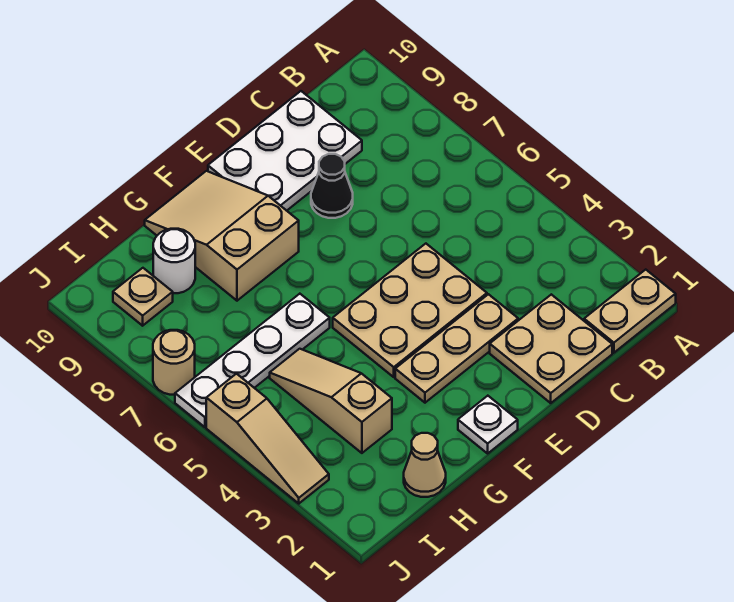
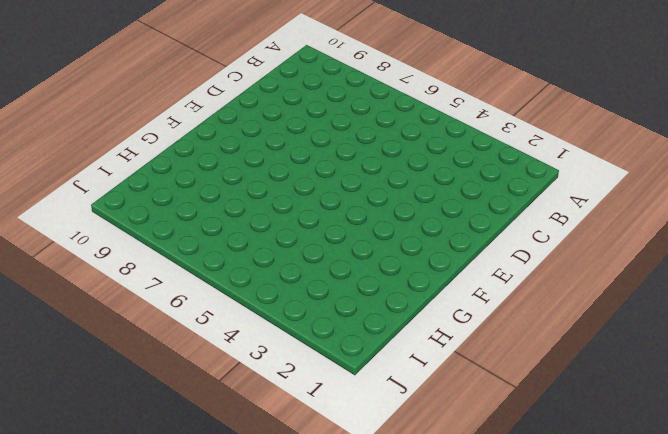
none -> tan plate A1:B1 level 1
none -> tan plate C1:D2 level 1
none -> white plate C9:E10 level 1

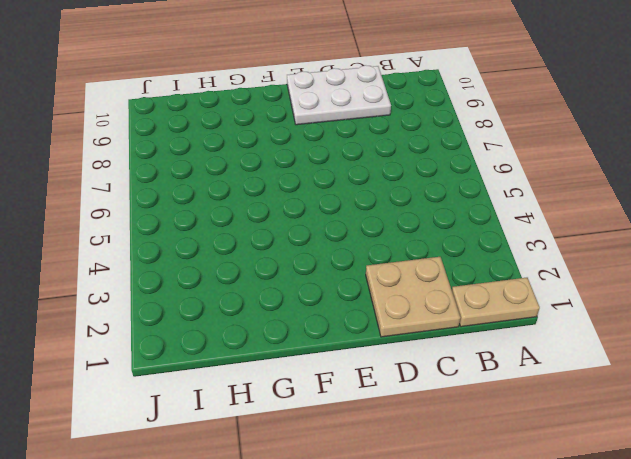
none -> tan plate D3:F3 level 1
none -> tan plate D4:F5 level 1
none -> black cone D8 level 1

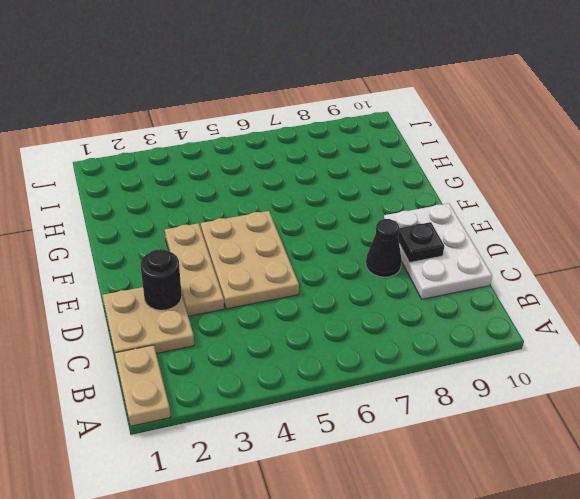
black round brick D2 level 2 -> none
black plate D9 level 2 -> none
none -> white plate F1 level 1
none -> tan slope F8:G10 level 1 top 8
none -> white plate G6:J6 level 1

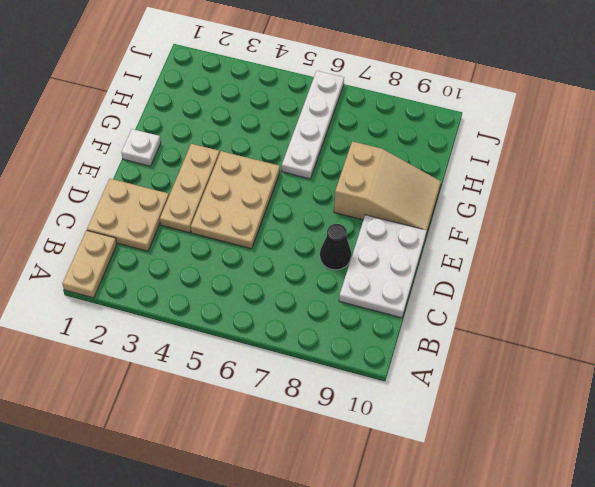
none -> tan cone H1 level 1
none -> tan slope H3:H5 level 1 top 3
none -> white round brick H9 level 1

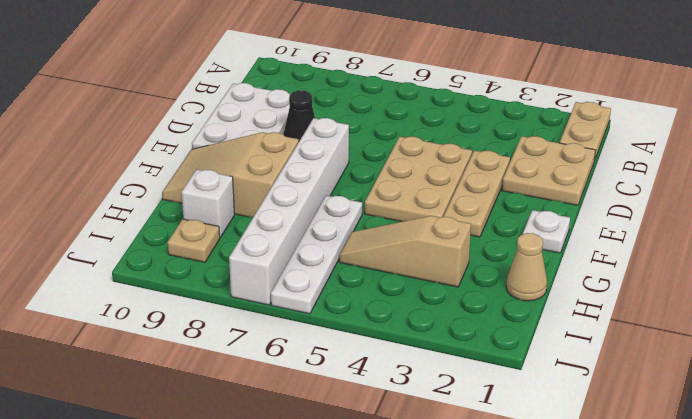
white brick E7:J7 level 1 -> tan round brick J7 level 1
white brick H9 level 1 -> white round brick H9 level 1
none -> tan slope J3:J5 level 1 top 5

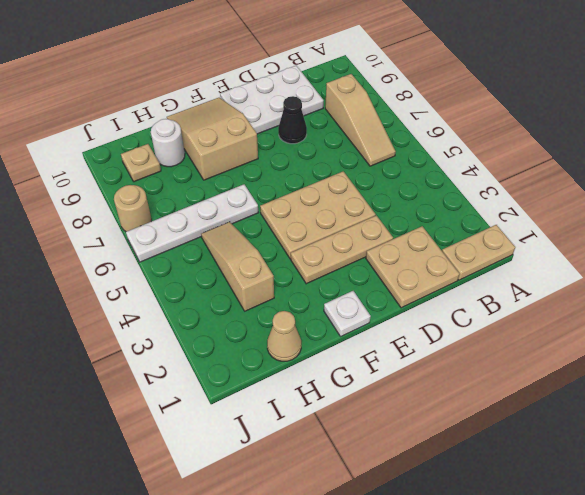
tan slope B6:B8 level 1 top 8 -> tan slope J3:J5 level 1 top 5

